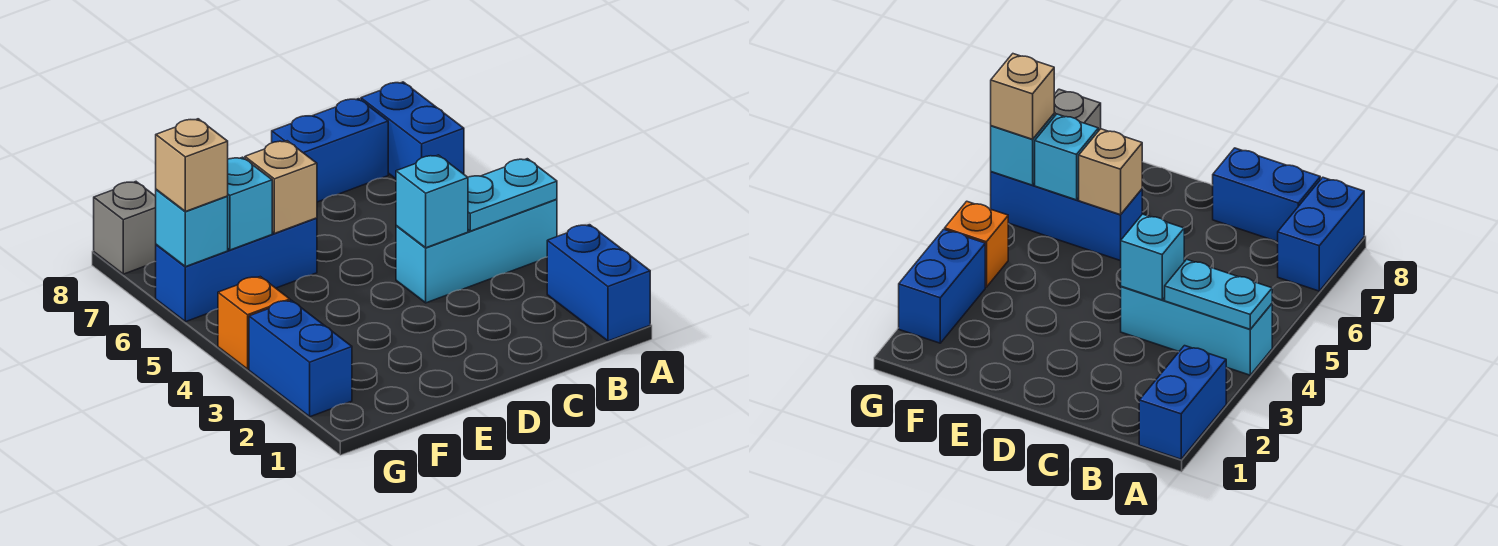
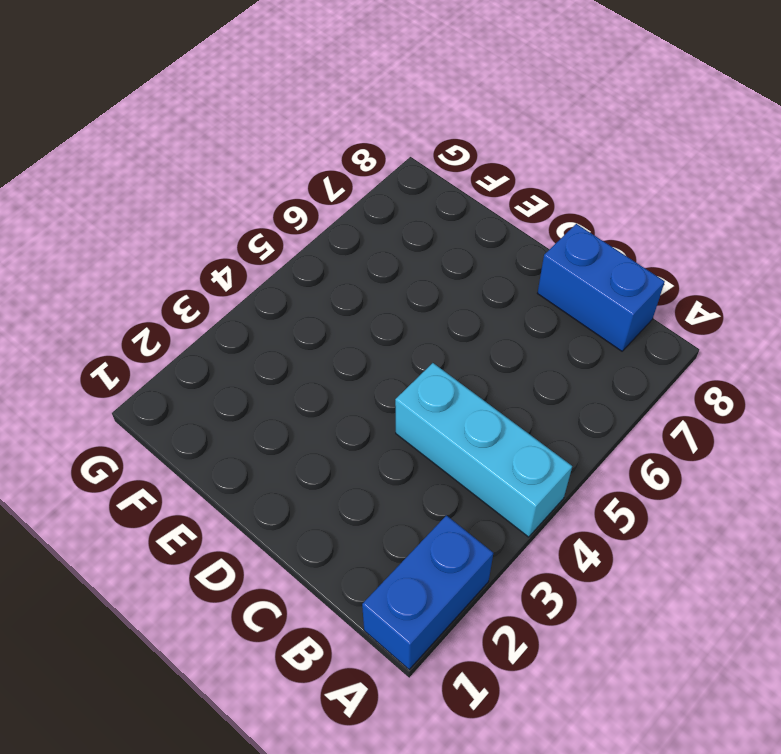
none -> blue brick A7:A8 level 1
none -> blue brick E6:G6 level 1
none -> blue brick G2:G3 level 1

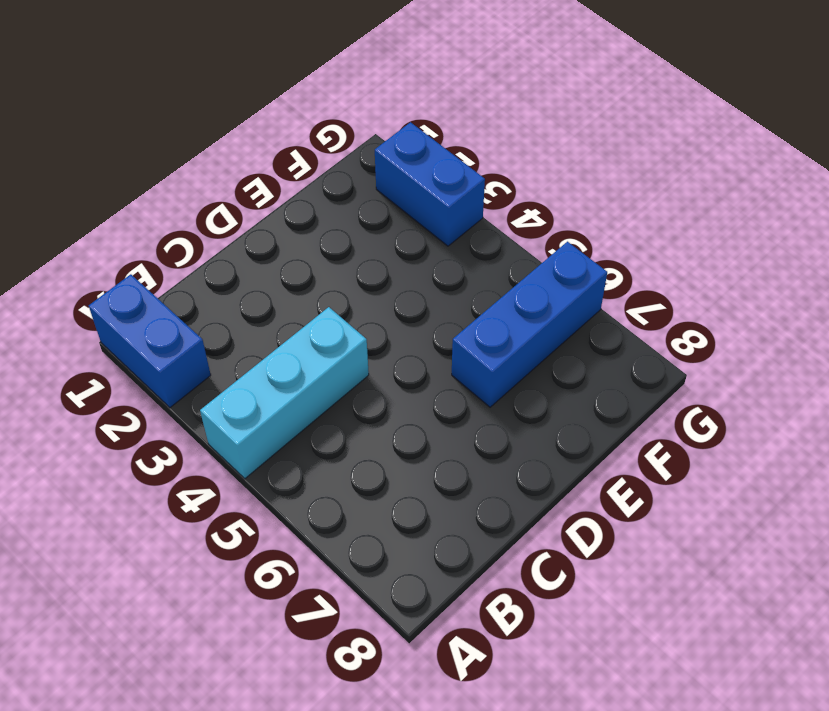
none -> blue brick A7:A8 level 1
none -> blue brick B8:C8 level 1
none -> orange brick G4 level 1

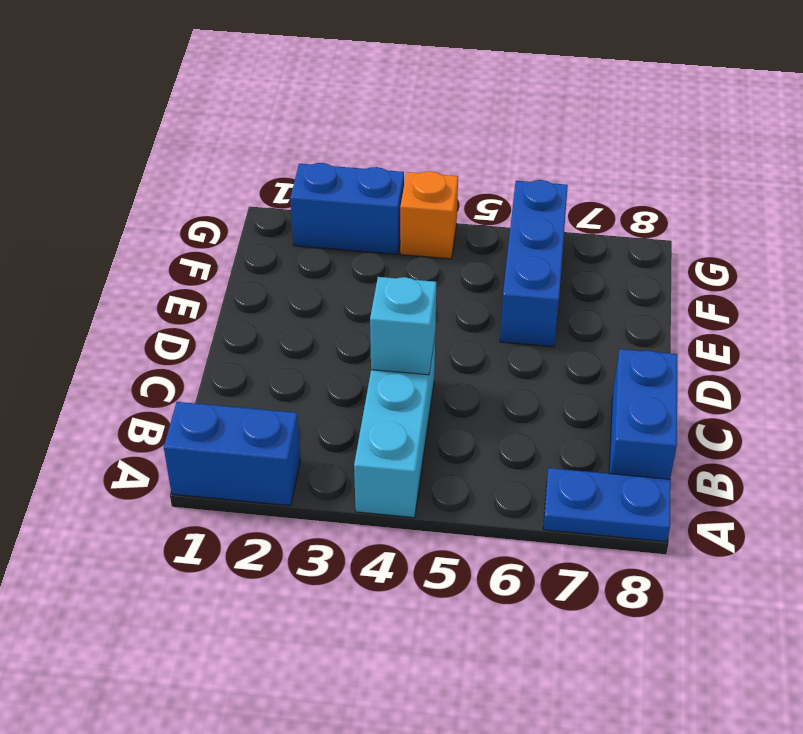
blue plate A7:A8 level 1 -> blue brick A7:A8 level 1
none -> grey brick G8 level 1
none -> cyan plate A4:B4 level 2
none -> tan brick E6 level 2

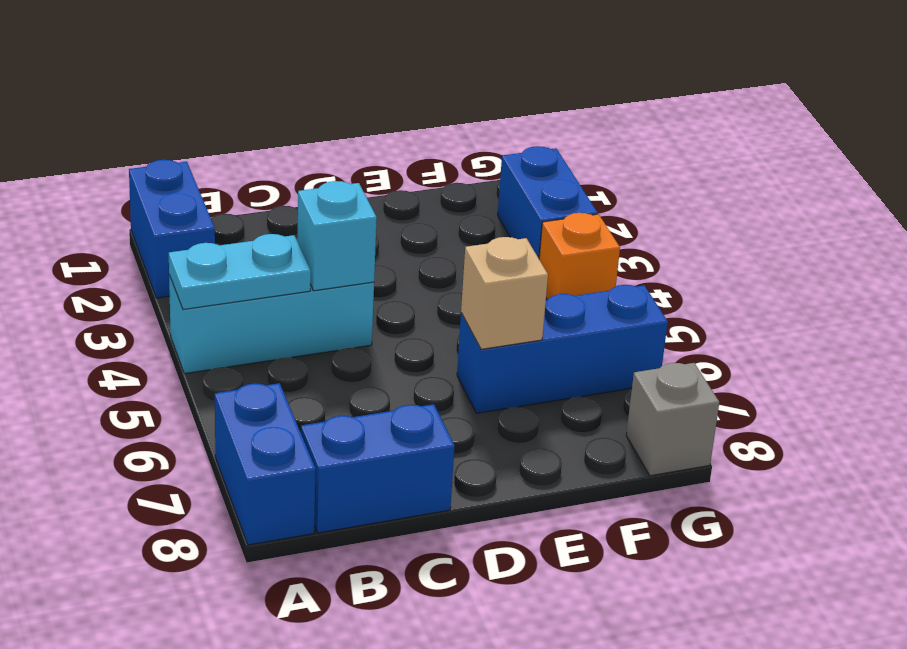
none -> cyan brick F6 level 2
none -> cyan brick G6 level 2
none -> tan brick G6 level 3

